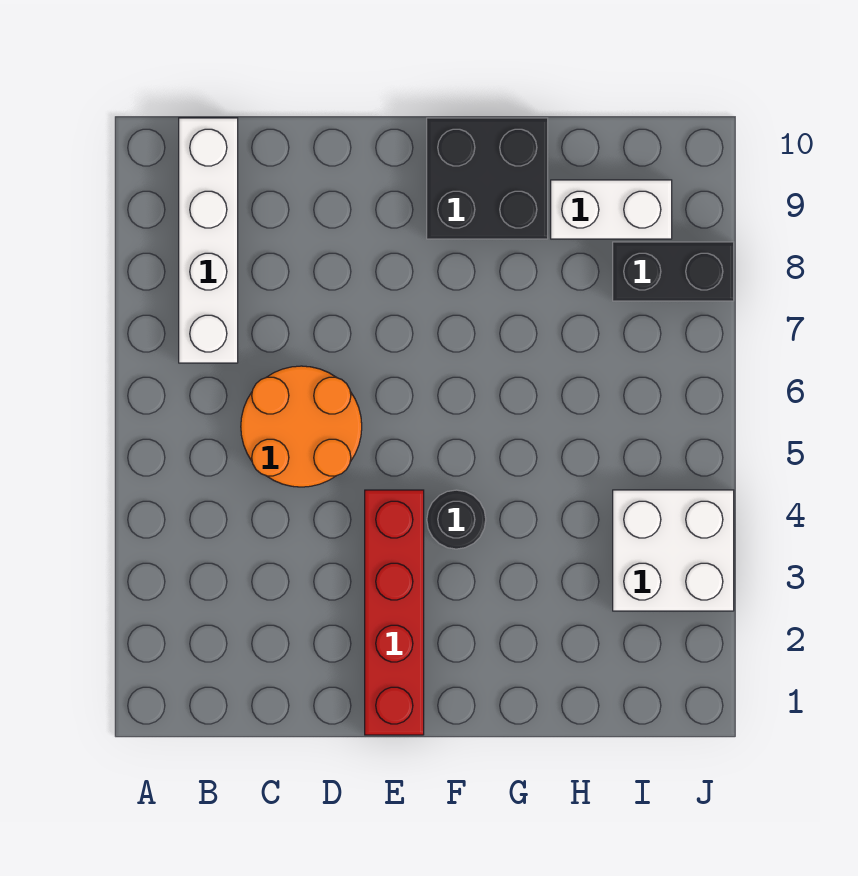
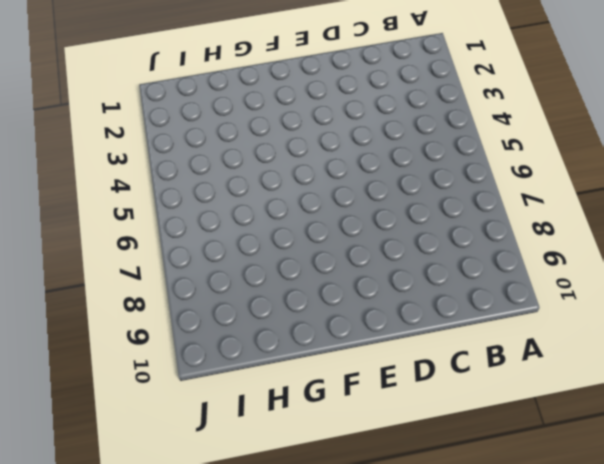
none -> white brick B7:B10 level 1
none -> orange round brick C5:D6 level 1

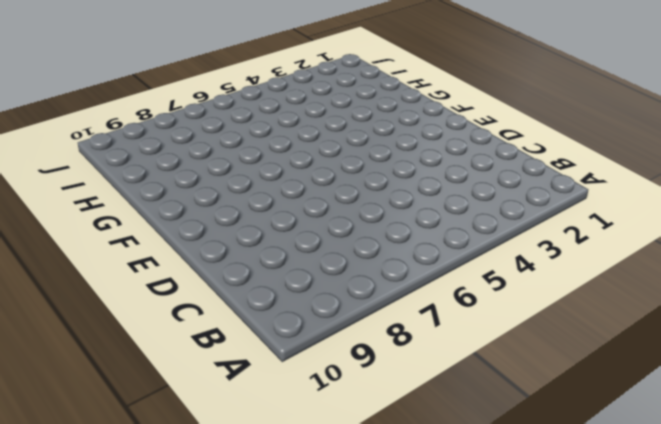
none -> white brick B7:B10 level 1
none -> orange round brick C5:D6 level 1

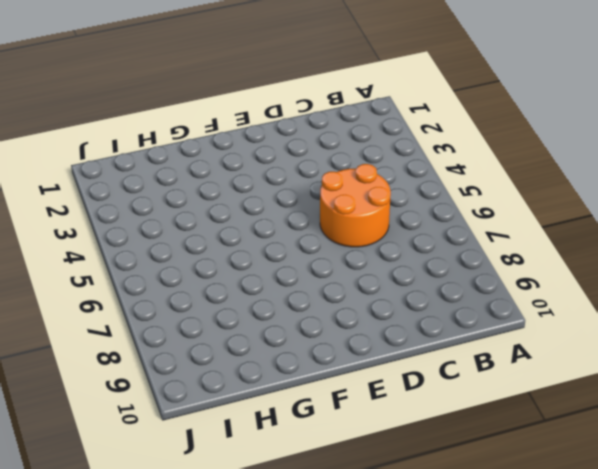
none -> white brick B7:B10 level 1
none -> red brick E1:E4 level 1

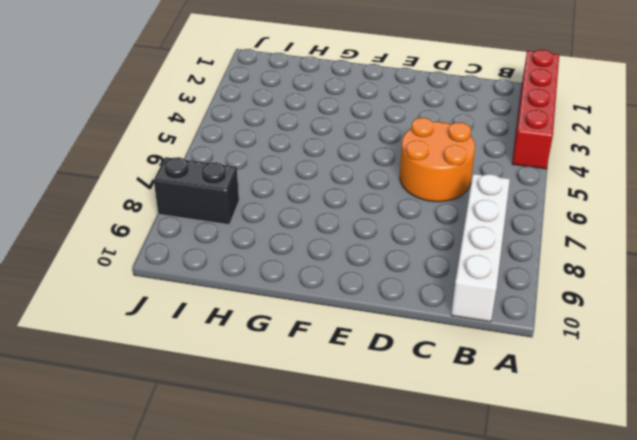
red brick A1:A4 level 1 -> red brick E1:E4 level 1
none -> black round brick F4 level 1
none -> black brick F9:G10 level 1

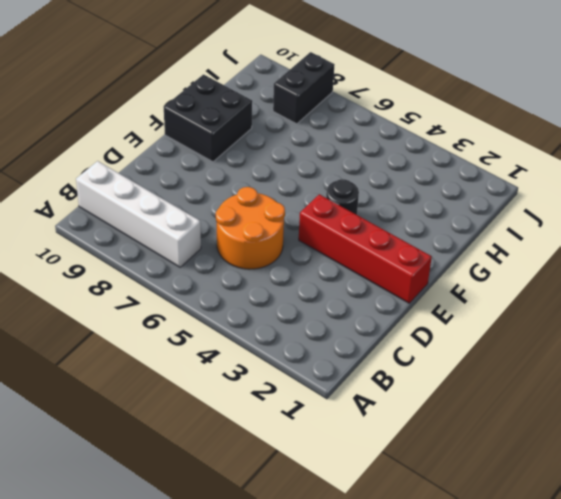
none -> white brick H9:I9 level 1
none -> white brick I3:J4 level 1

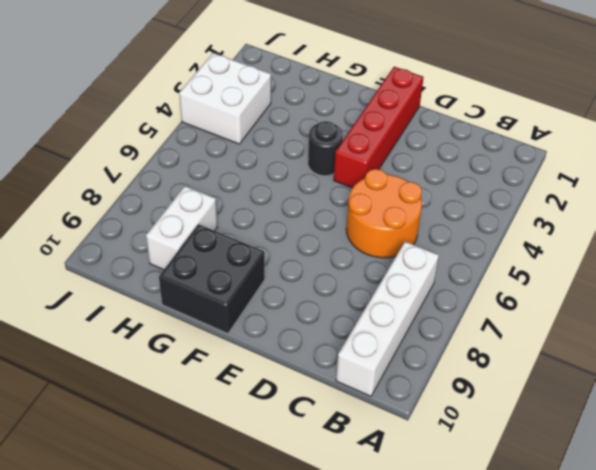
white brick H8:H9 level 1 -> white brick H9:I9 level 1
none -> black brick I8:J8 level 1

